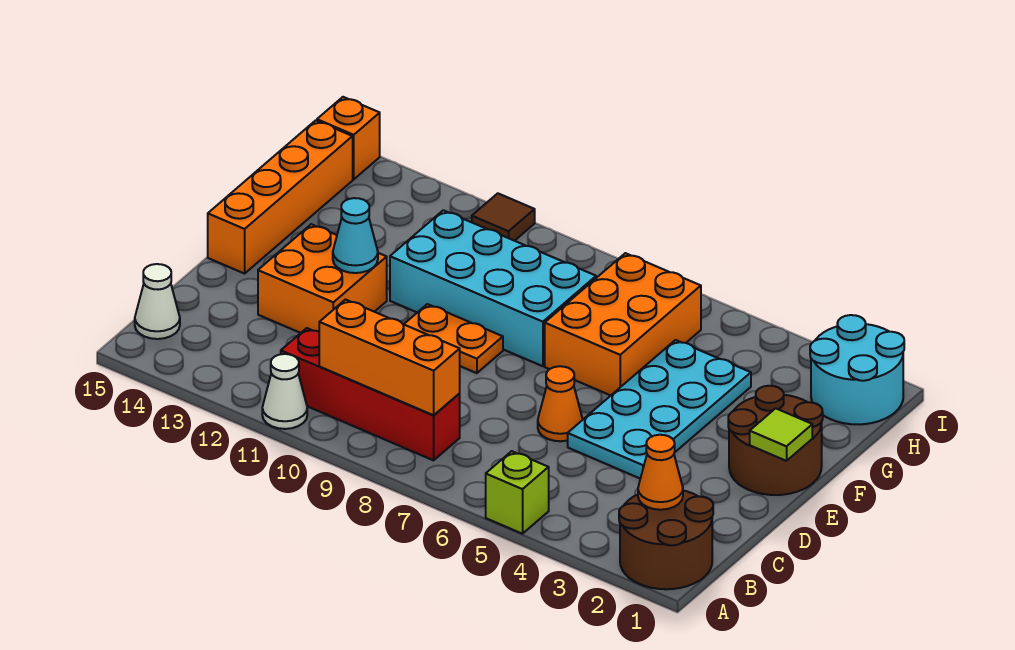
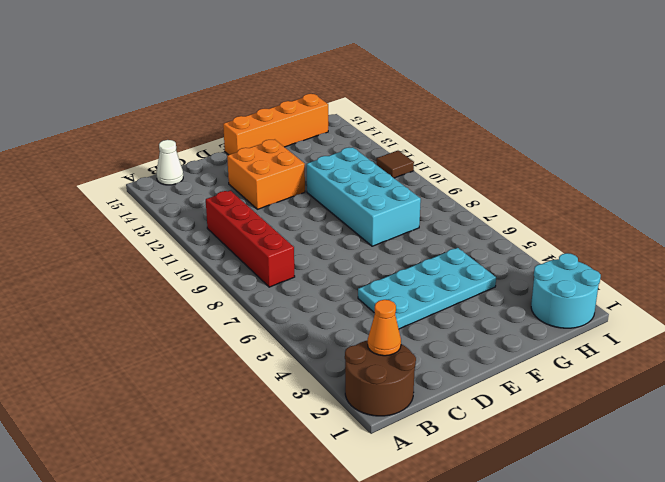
none -> lime brick A5 level 1
none -> white cone A11 level 1
none -> orange cone D6 level 1

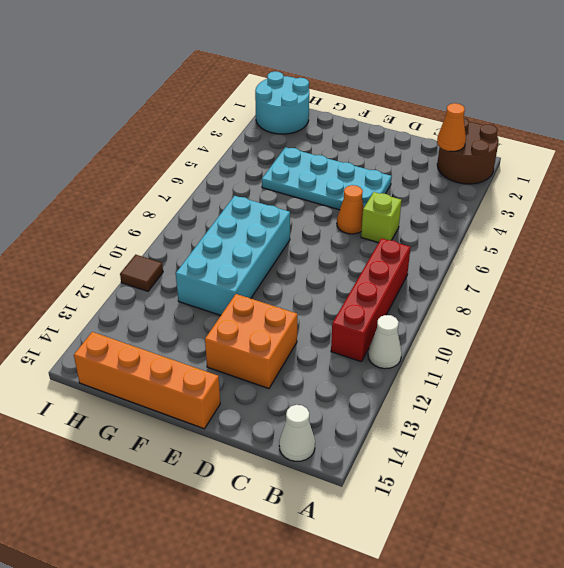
lime brick C6 level 1 -> lime brick A5 level 1
none -> brown round brick E1:F2 level 1
none -> orange plate E9:E10 level 1
none -> orange brick F6:H7 level 1

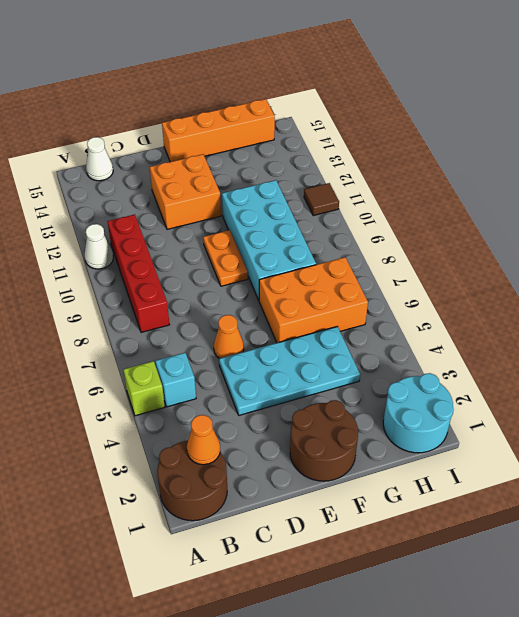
cyan brick B5 level 1 -> none
none -> orange brick I15 level 1
none -> orange brick B8:B10 level 2
none -> lime tile E1 level 2

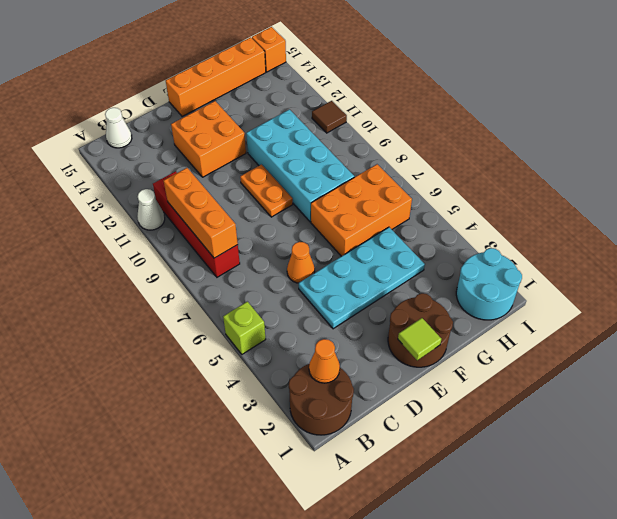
none -> cyan cone E12 level 2

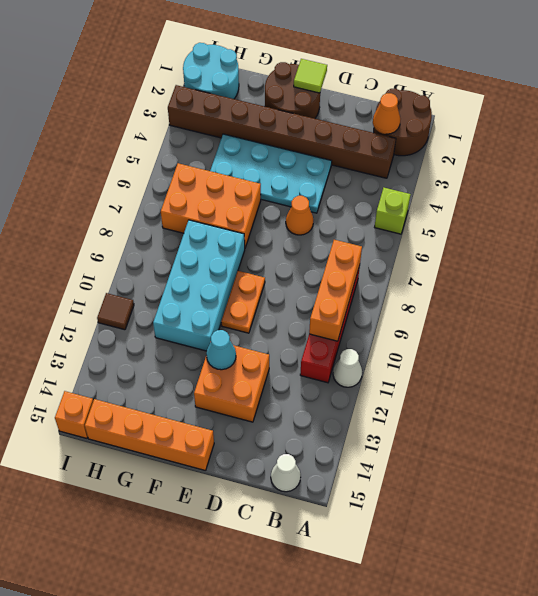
brown brick B3:I3 level 1 -> none

